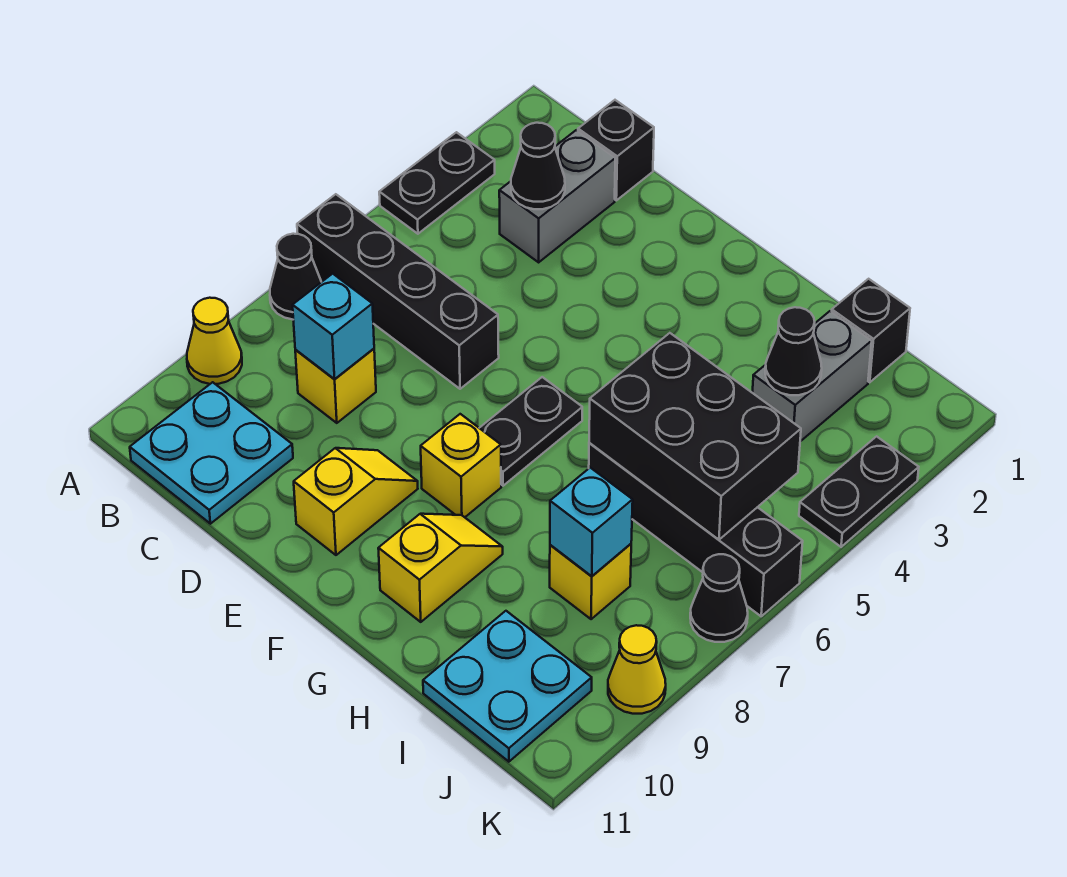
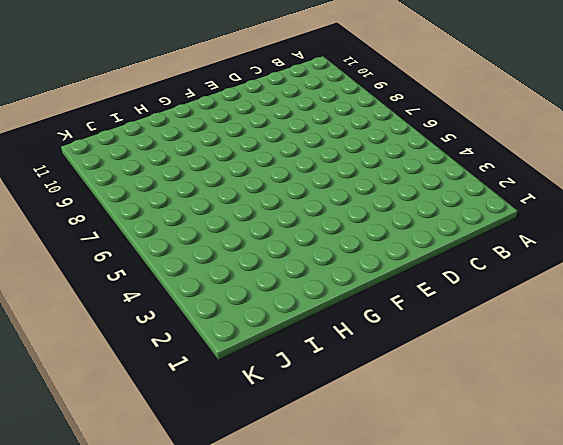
none -> black plate A3:A4 level 1
none -> black brick A6:D6 level 1
none -> black cone A7 level 1

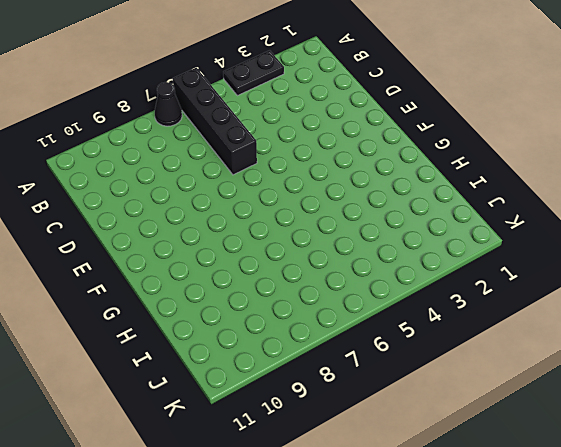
none -> yellow cone A9 level 1
none -> cyan plate B10:C11 level 1
none -> black brick C1 level 1

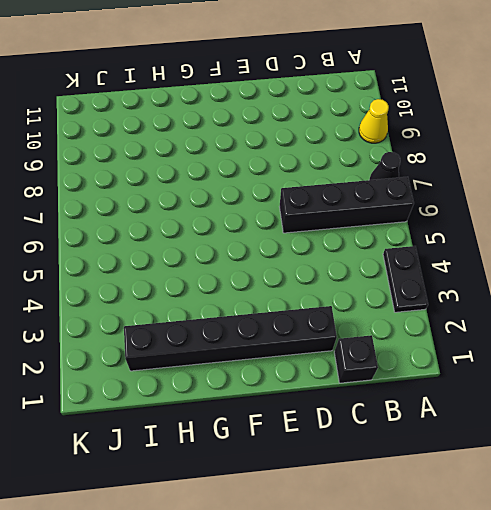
black brick D2:I2 level 1 -> grey brick I2:I3 level 1
none -> cyan plate B10:C11 level 1
none -> grey brick C2:C3 level 1
none -> yellow brick C8 level 1

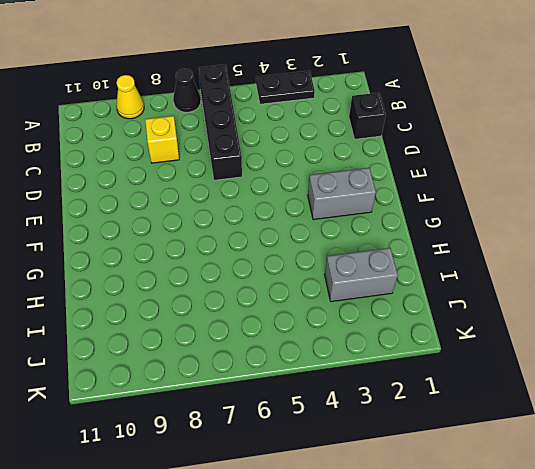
grey brick F2:F3 level 1 -> grey brick C2:C3 level 1
none -> cyan plate B10:C11 level 1
none -> yellow slope E9:E10 level 1 top 10
none -> black plate F6:F7 level 1

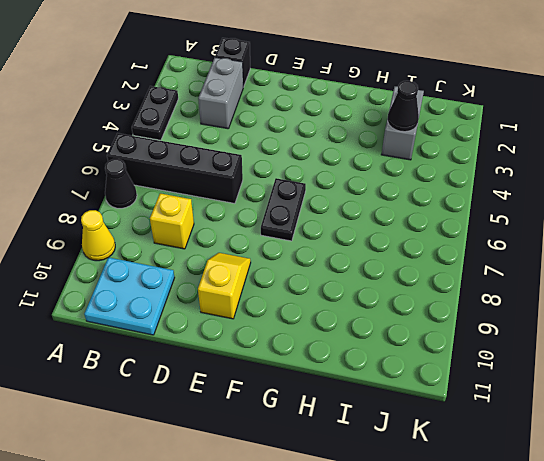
none -> yellow brick F8 level 1
none -> yellow slope G9:G10 level 1 top 10
none -> black brick H6:K6 level 1

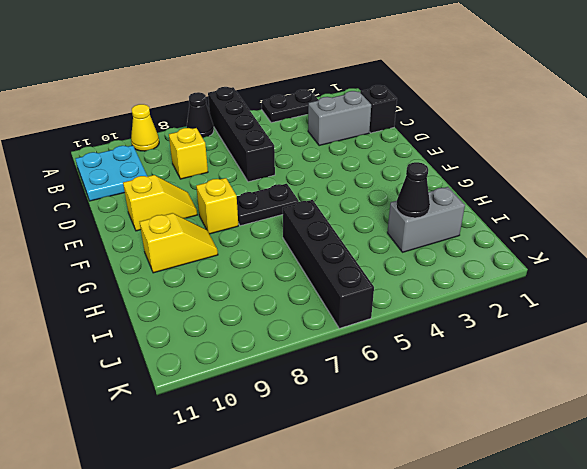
none -> black brick I1 level 1
none -> yellow brick I8 level 1
none -> cyan plate I10:J11 level 1

